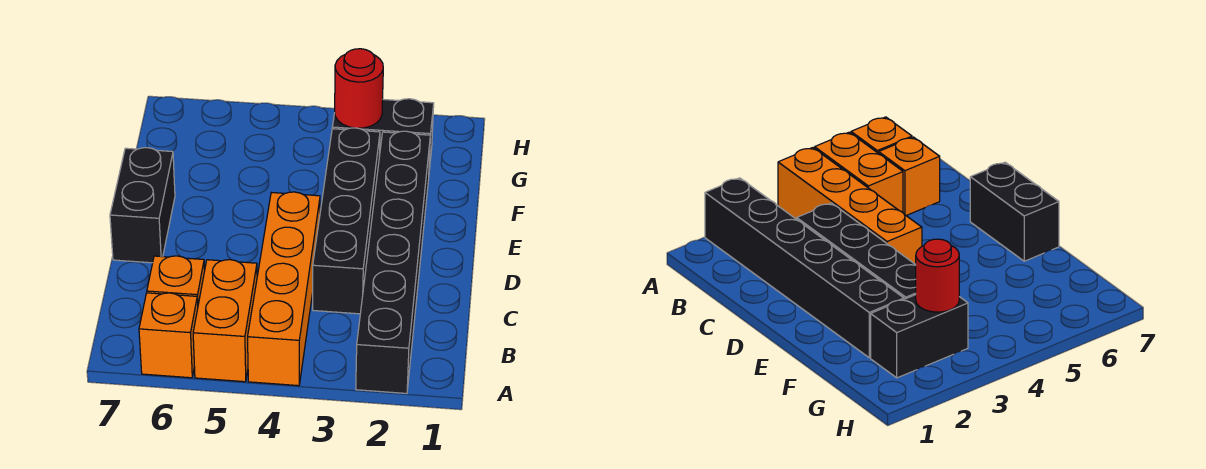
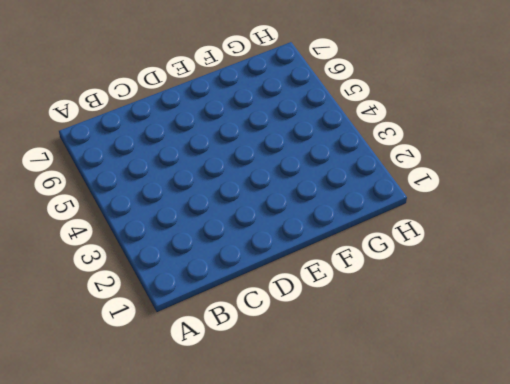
none -> black brick A2:F2 level 1
none -> orange brick A4:D4 level 1

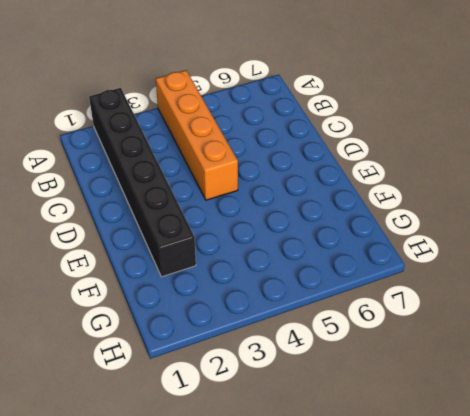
none -> orange brick A5:B5 level 1
none -> orange brick A6 level 1

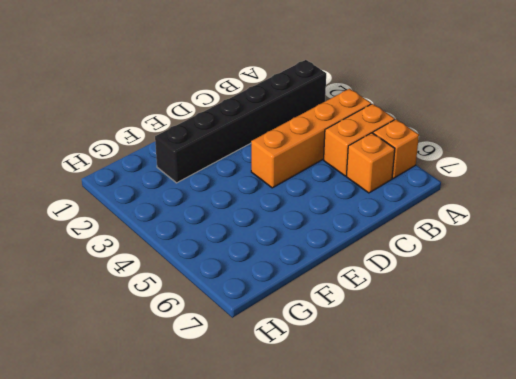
none -> black brick C3:F3 level 1
none -> black brick D7:E7 level 1

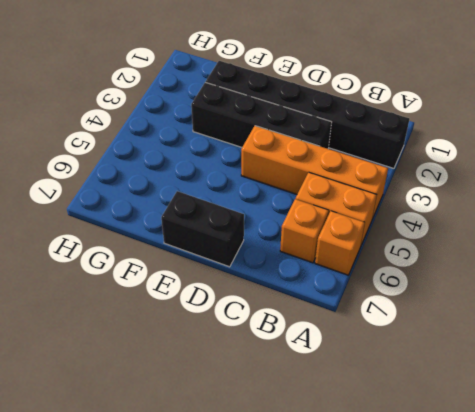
none -> black brick G2:G3 level 1
none -> red round brick G3 level 2

